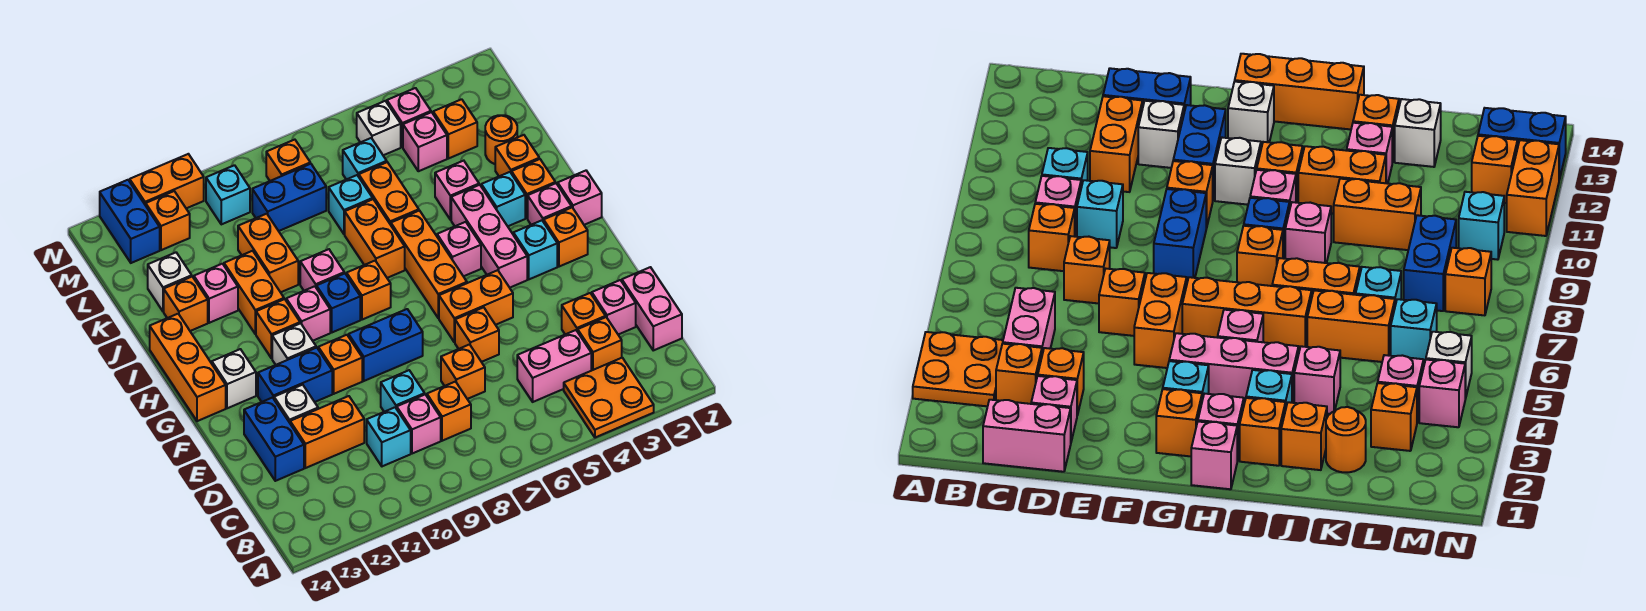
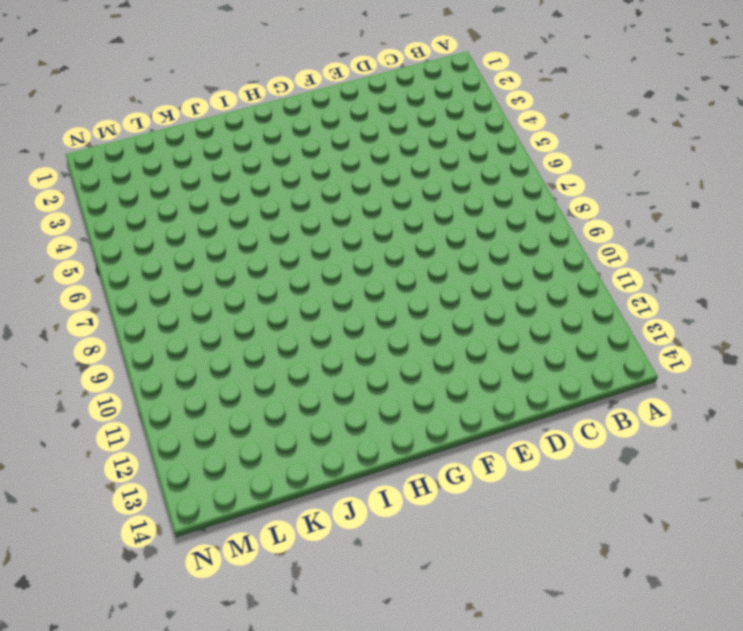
none -> orange plate A3:B4 level 1
none -> pink brick C1:D1 level 1
none -> orange brick C3 level 1
none -> pink brick C4:C5 level 1

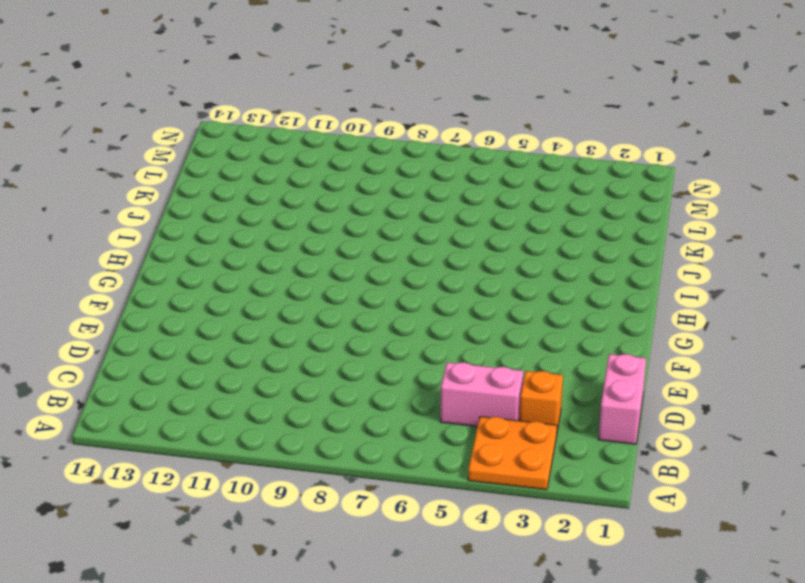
none -> orange brick C8 level 1
none -> pink brick C9 level 1
none -> cyan brick C10 level 1
none -> pink brick D2 level 1

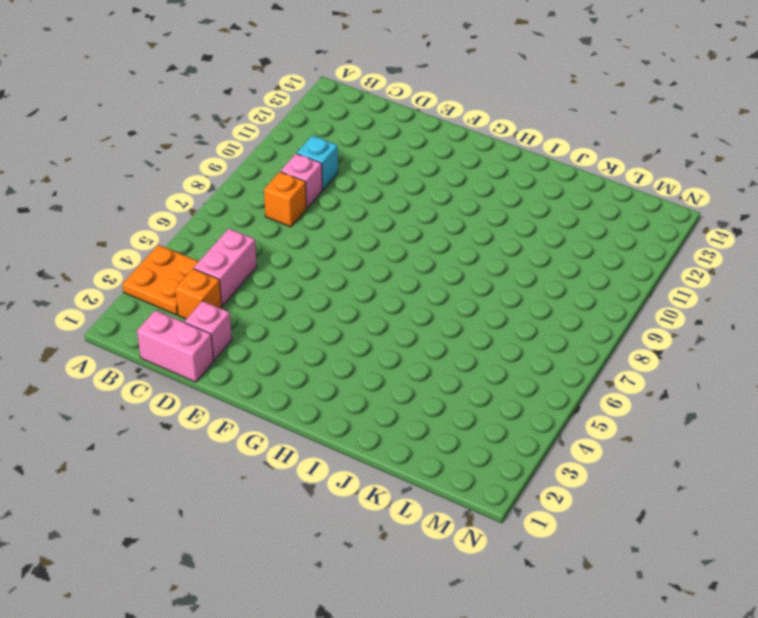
none -> orange brick D3 level 1
none -> orange brick D7 level 1
none -> cyan brick D9 level 1
none -> orange brick D11:D12 level 1

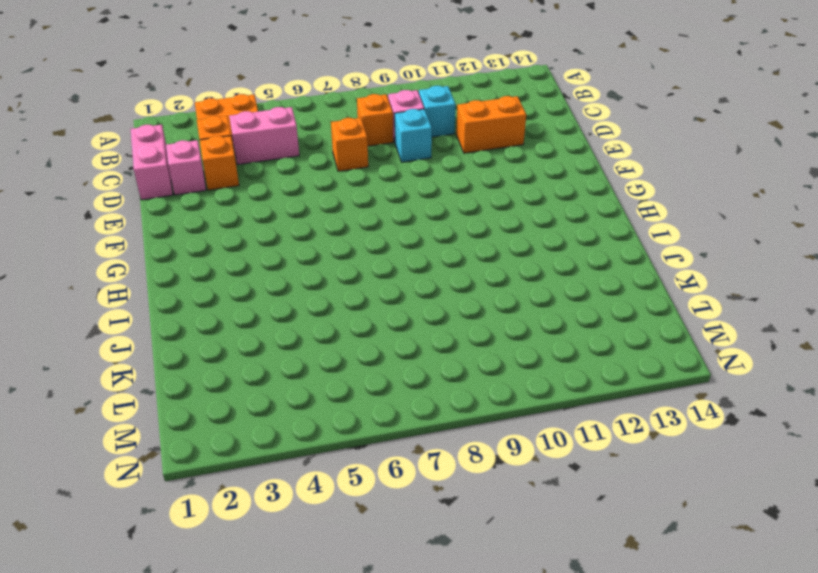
none -> blue brick D13:E13 level 1
none -> orange brick E6 level 1
none -> white brick E12 level 1
none -> orange brick F5:F6 level 1

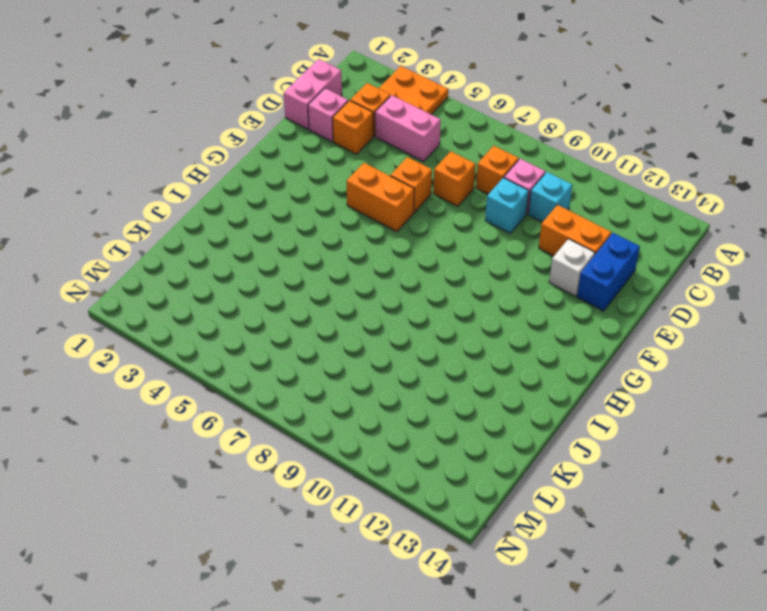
none -> blue brick F8:F9 level 1
none -> orange brick F10 level 1
none -> blue brick F11:F12 level 1
none -> orange brick G2 level 1

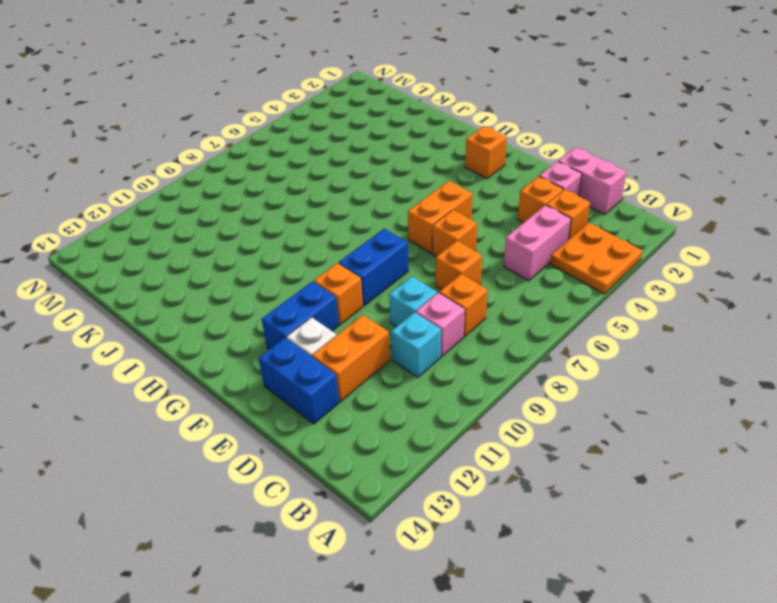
none -> cyan brick G3 level 1
none -> pink brick G4:I4 level 1
none -> orange brick G6:I6 level 1
none -> white brick G11 level 1

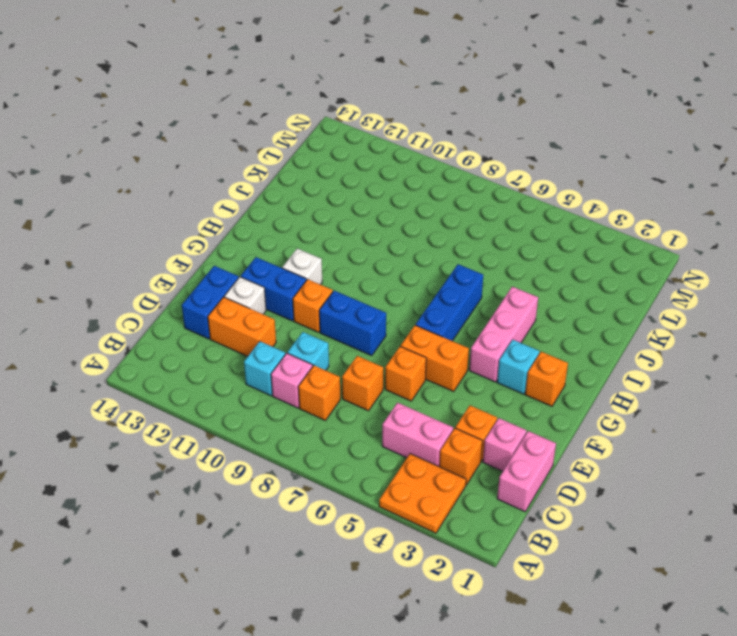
blue brick G6:I6 level 1 -> orange brick G6:I6 level 1
none -> white brick G13 level 1
none -> orange brick G14:I14 level 1
none -> pink brick H1 level 1
none -> pink brick H2 level 1

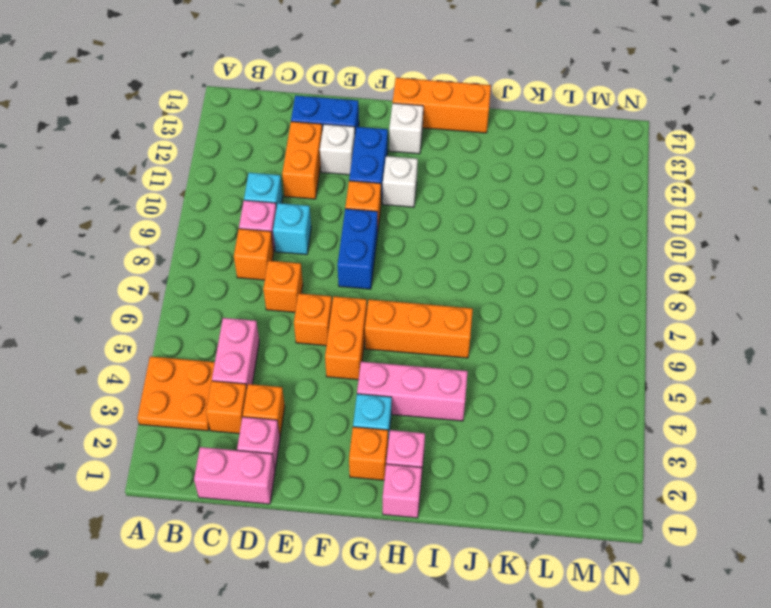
none -> pink brick H5 level 1
none -> orange brick H8 level 1
none -> blue brick H9 level 1
none -> pink brick H10 level 1

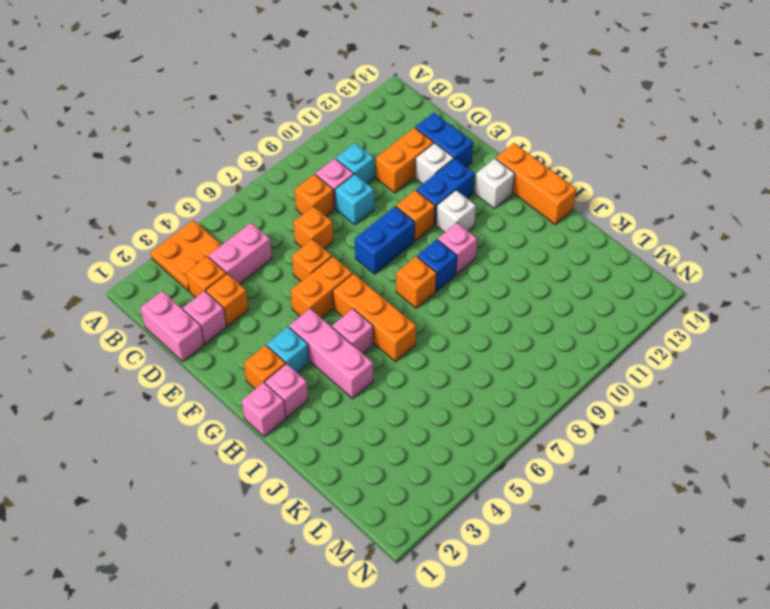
none -> orange brick H11 level 1
none -> orange brick I2 level 1
none -> cyan brick I3 level 1
none -> orange brick I7:J7 level 1

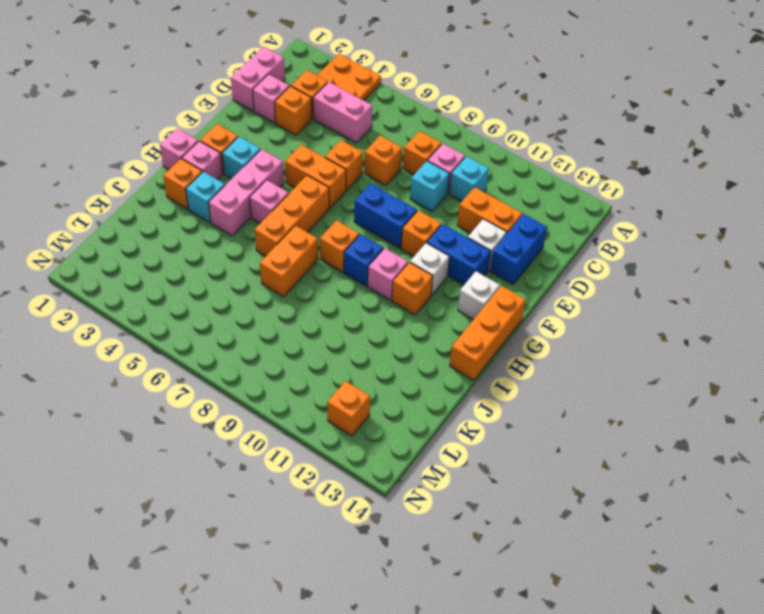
none -> pink brick I9 level 1
none -> orange brick I11:J11 level 1
none -> orange brick J2 level 1
none -> pink brick J4 level 1

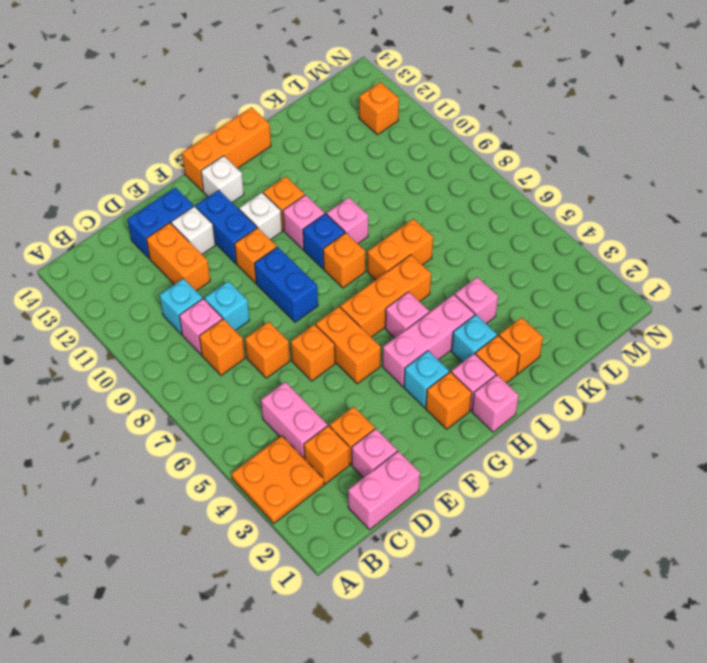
none -> orange brick I11:J11 level 1
none -> orange brick J6:K6 level 1
none -> orange brick J10:K10 level 1
none -> pink brick J12 level 1

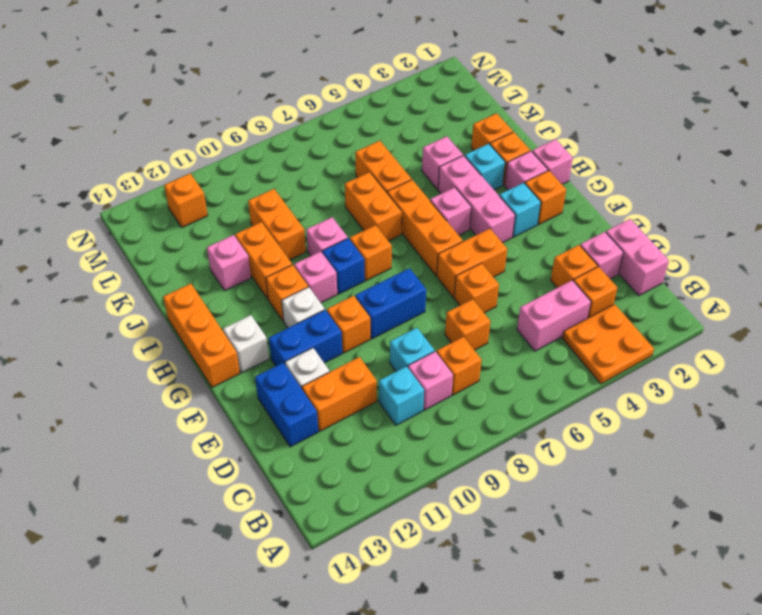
none -> orange brick J13 level 1
none -> orange round brick K2 level 1
none -> cyan brick K7 level 1
none -> white brick K13 level 1

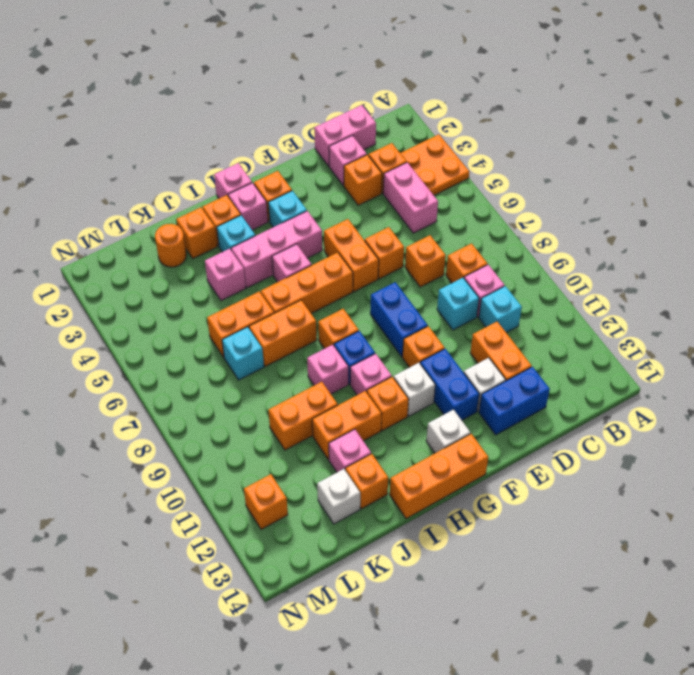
none -> orange brick L3 level 1
none -> pink brick L4 level 1
none -> cyan brick L6 level 1
none -> blue brick L8:L9 level 1

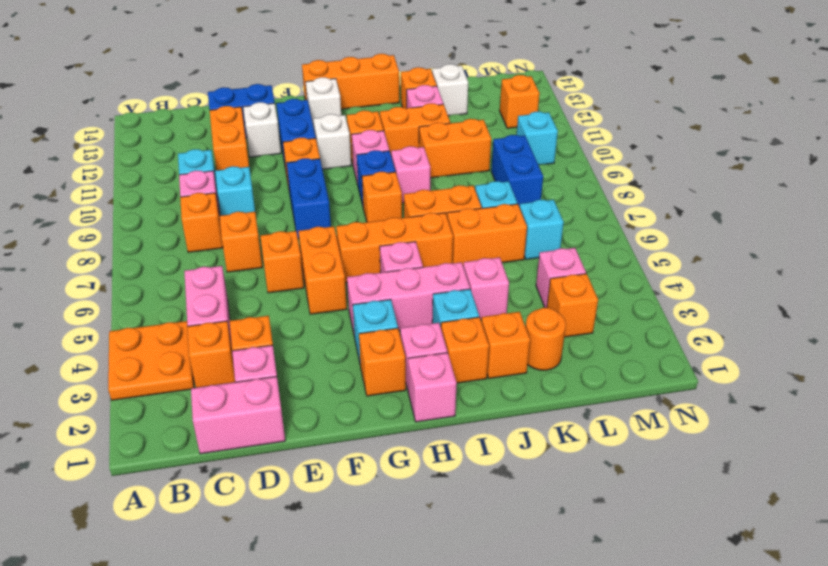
none -> pink brick M4 level 1
none -> white brick M5 level 1
none -> orange brick M8 level 1
none -> blue brick M13:N13 level 1

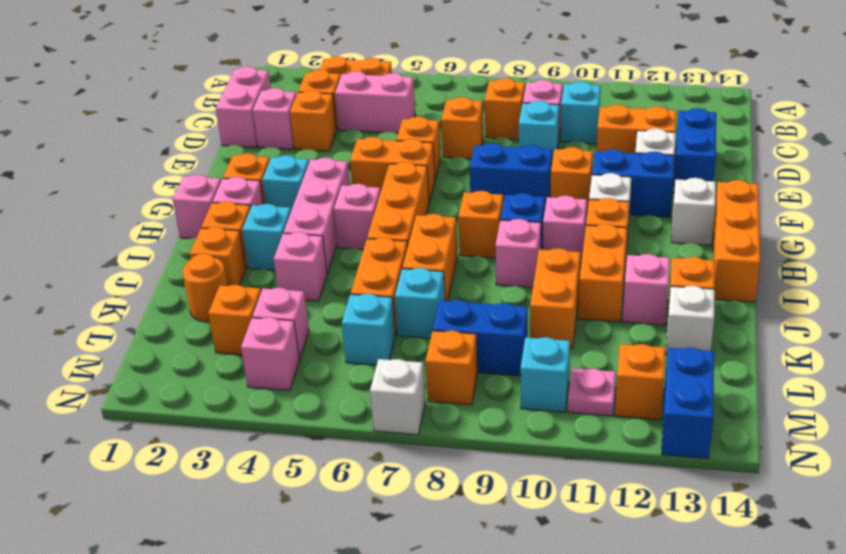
pink plate M11 level 1 -> none
white brick N7 level 1 -> white brick M5 level 1
none -> orange brick N11:N12 level 1

